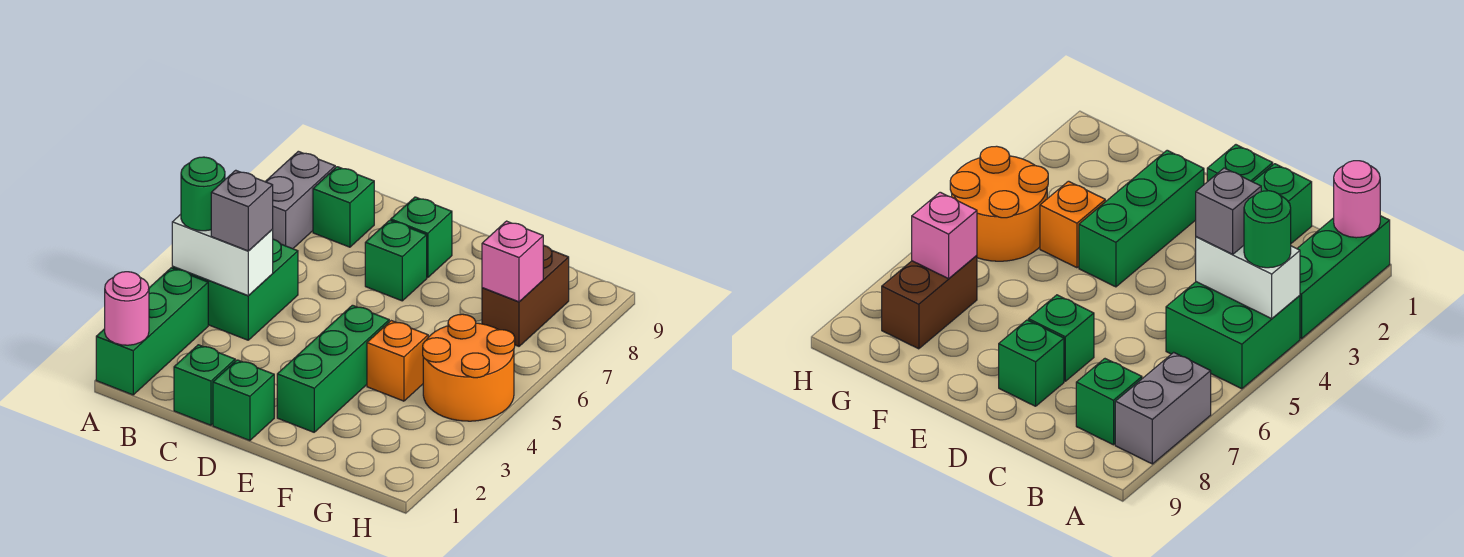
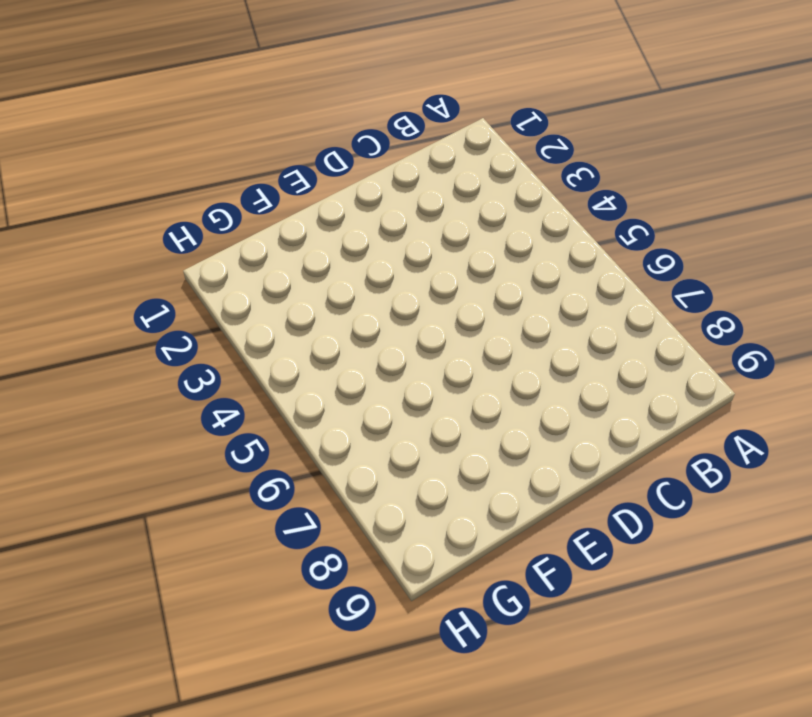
none -> green brick A1:A3 level 1
none -> green brick A4:B5 level 1
none -> grey brick A7:A8 level 1

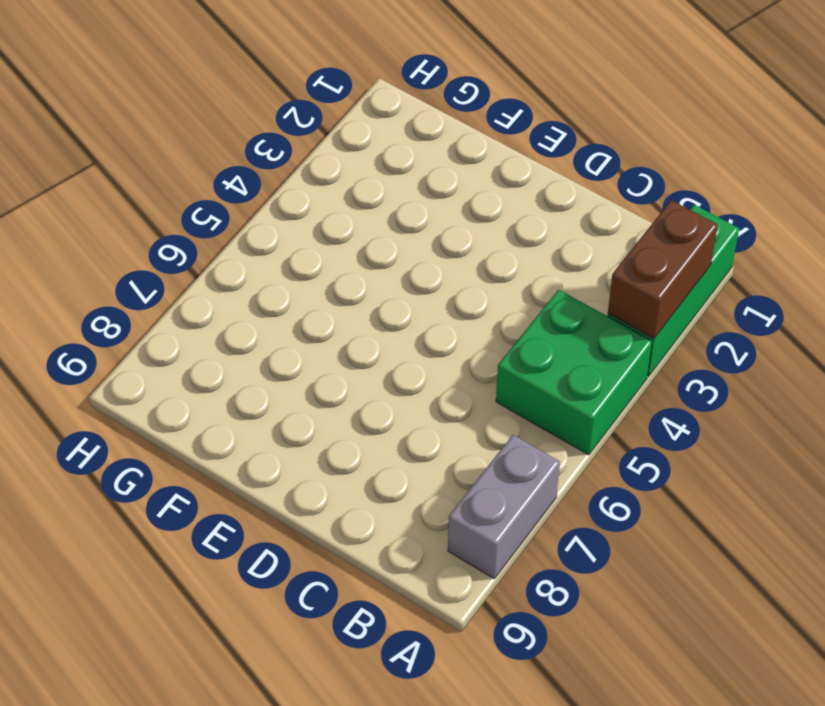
brown brick A2:A3 level 2 -> brown brick G7:G8 level 1
none -> green brick B8 level 1
none -> green brick C1 level 1
none -> green brick D1 level 1

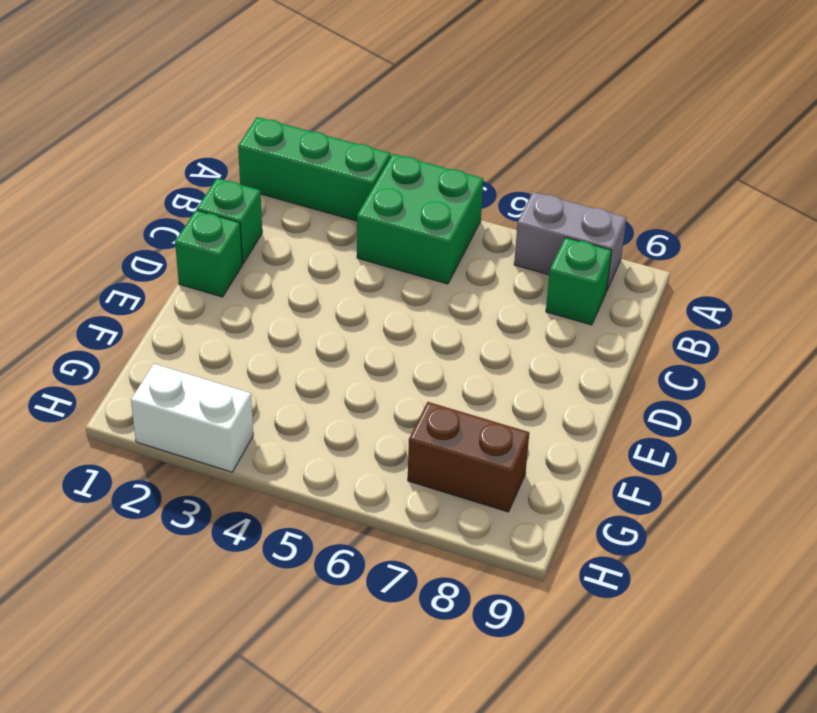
white brick H2:H3 level 1 -> white brick A4:B4 level 2
none -> green brick D7 level 1
none -> green brick D8 level 1
none -> green brick E2:E4 level 1

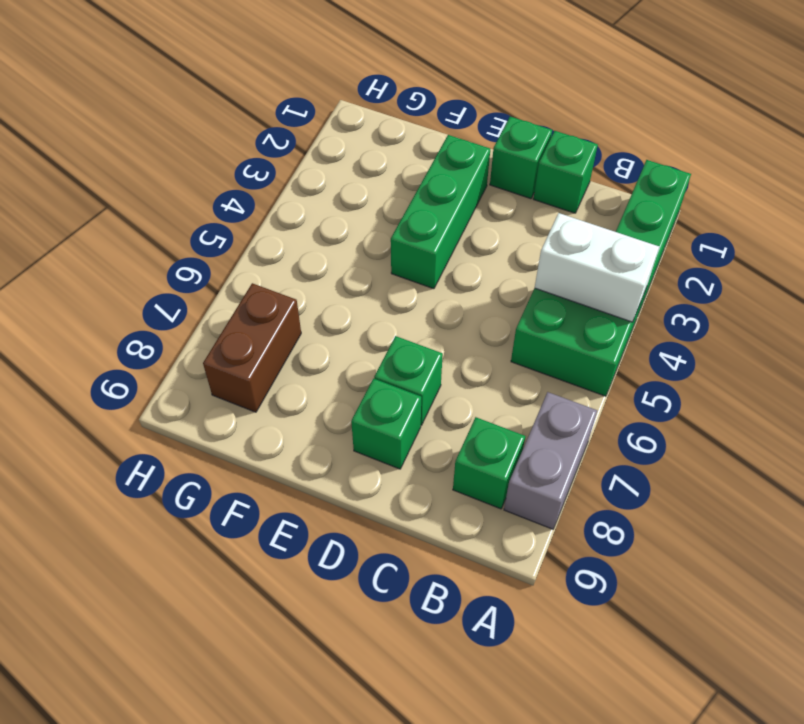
none -> orange brick F4 level 1
none -> orange round brick G4:H5 level 1
none -> pink round brick A1 level 2

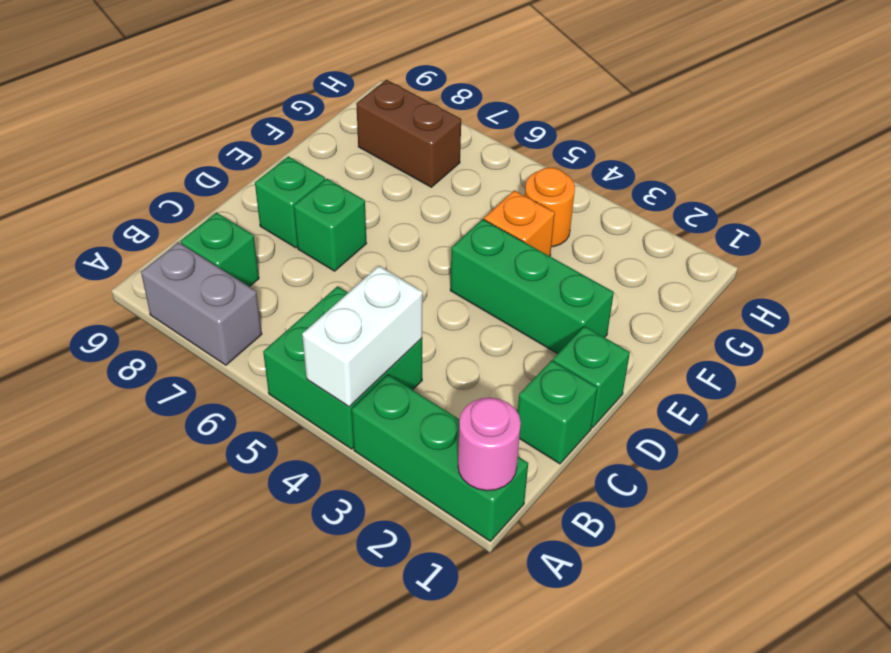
orange round brick G4 level 1 -> orange round brick G4:H5 level 1
none -> pink brick G7 level 2
none -> green round brick A4 level 3
none -> grey brick B4 level 3

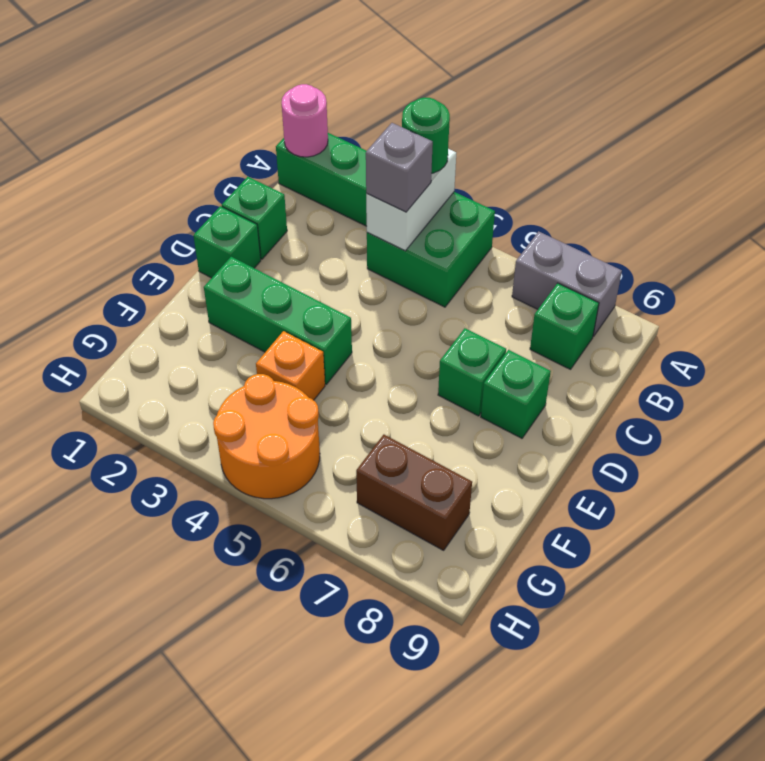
none -> pink brick G7 level 2

